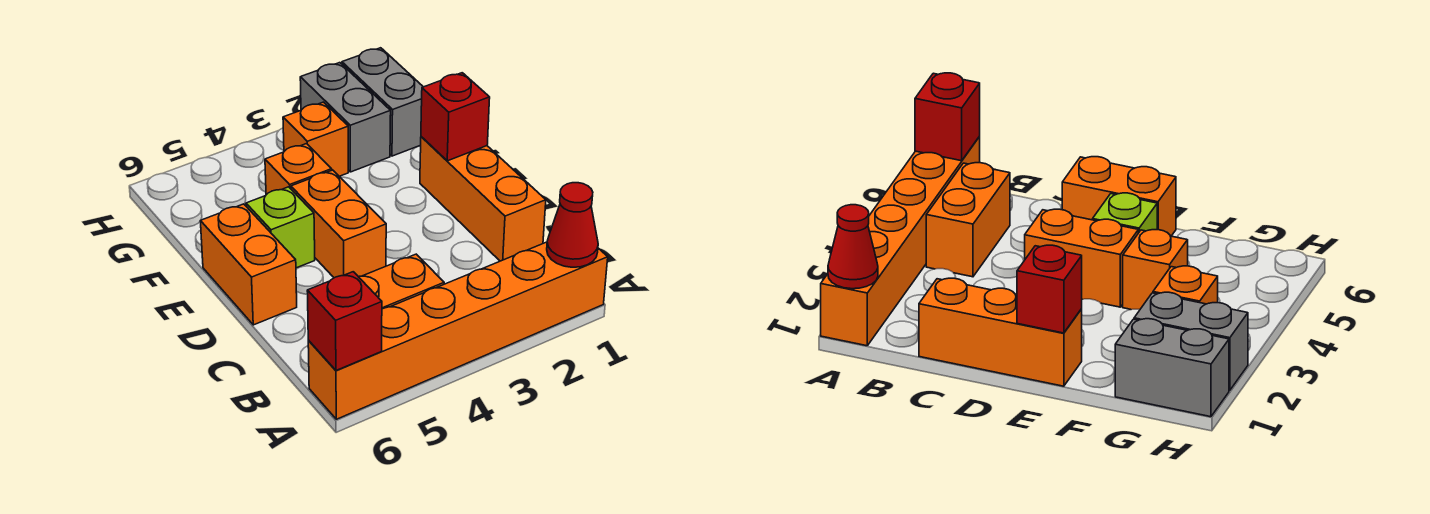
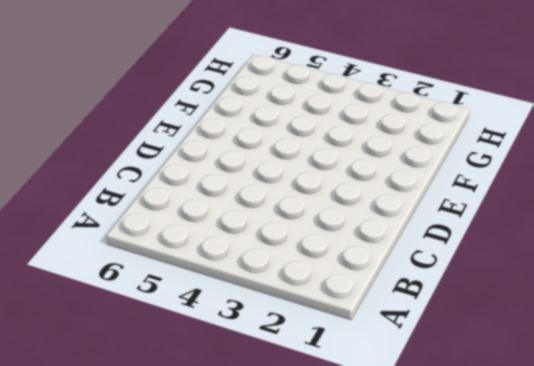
none -> orange brick A1:A6 level 1
none -> orange brick B4:B5 level 1
none -> orange brick C1:E1 level 1

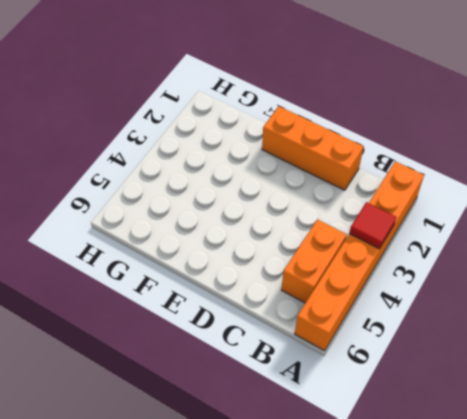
red tile A3 level 2 -> none
none -> orange brick D4:E4 level 1
none -> orange brick D6:E6 level 1
none -> lime brick E5 level 1

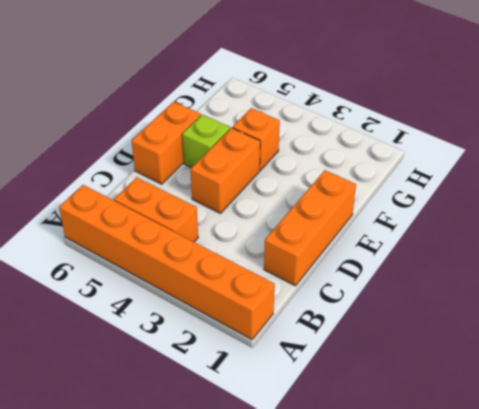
none -> grey brick G1:H1 level 1
none -> grey brick G2:H2 level 1
none -> orange brick G3 level 1

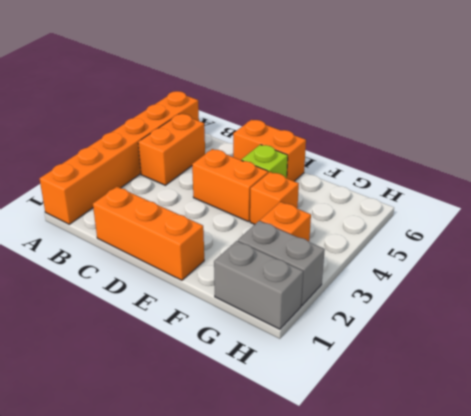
none -> red cone A1 level 2
none -> red brick A6 level 2
none -> red brick E1 level 2

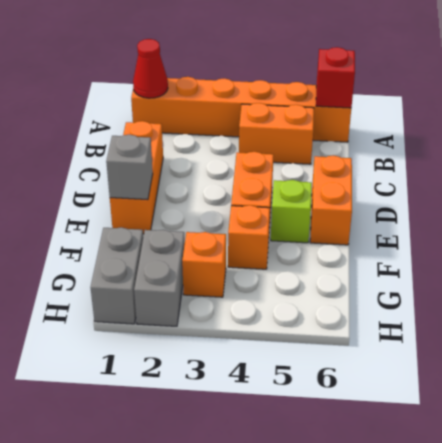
grey brick E1 level 2 -> red brick E1 level 2

